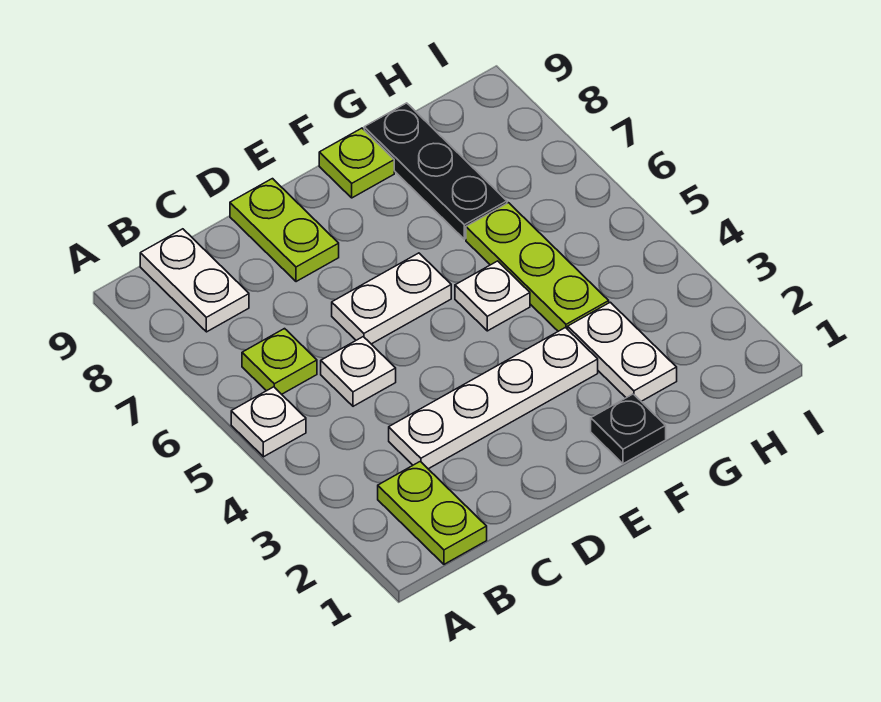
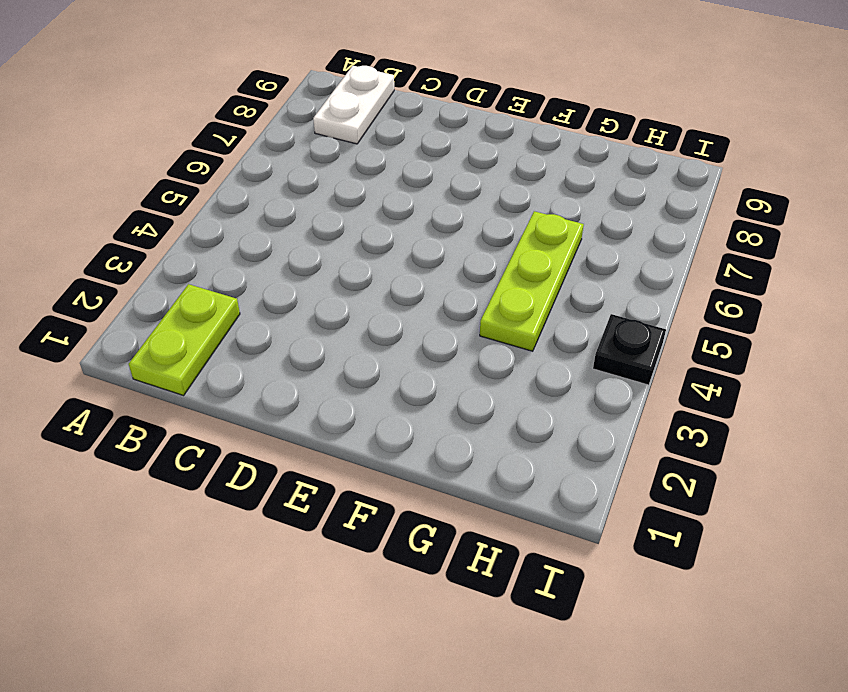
black plate I4 level 1 -> black plate F1 level 1
none -> white plate A5 level 1
none -> lime plate B6 level 1
none -> white plate C3:F3 level 1

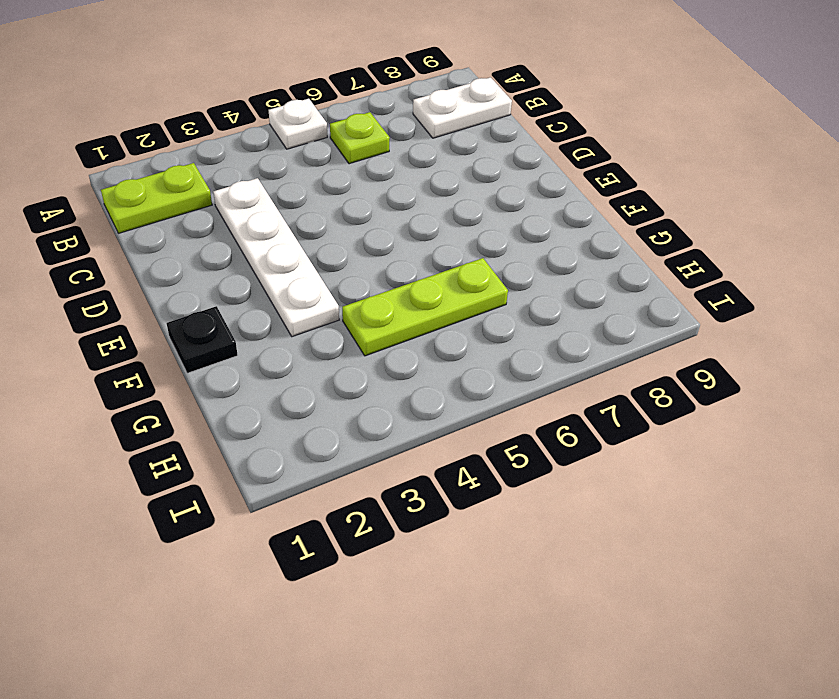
none -> white plate C5 level 1
none -> white plate D6:E6 level 1
none -> lime plate D8:D9 level 1

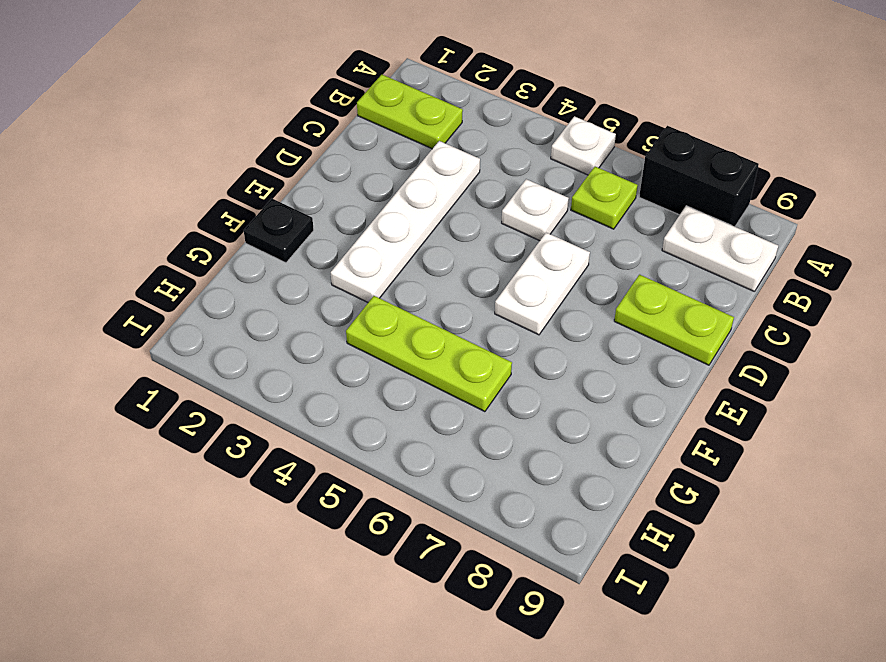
black brick A7:A8 level 1 -> none
none -> white plate F5 level 1
none -> lime plate F9 level 1
none -> white plate G2:G3 level 1

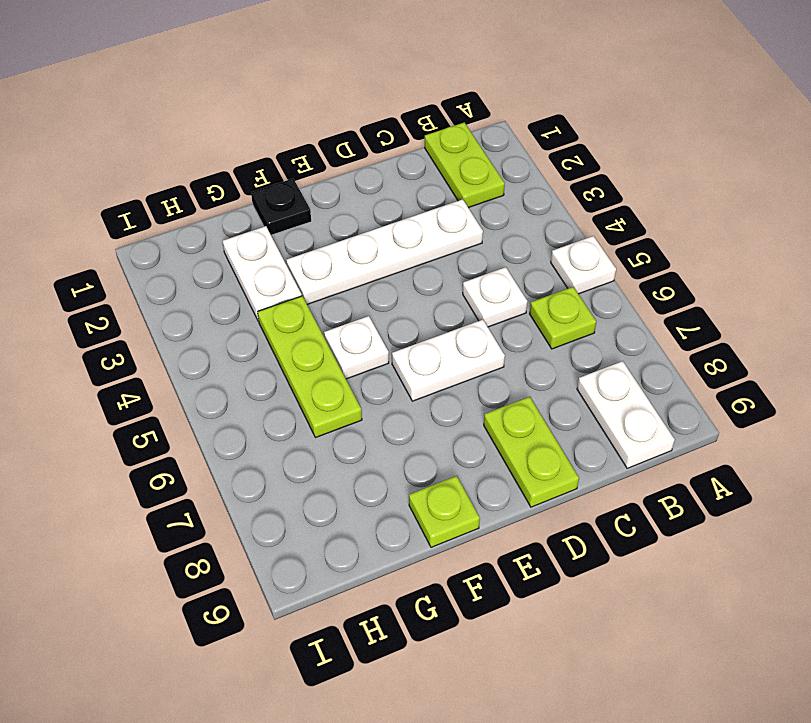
none -> black plate G7:G9 level 1

